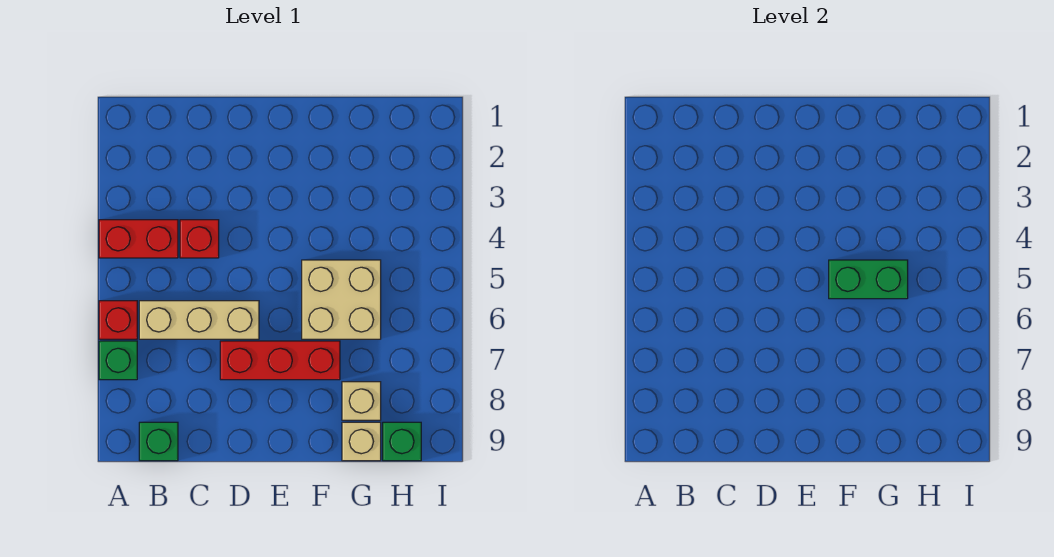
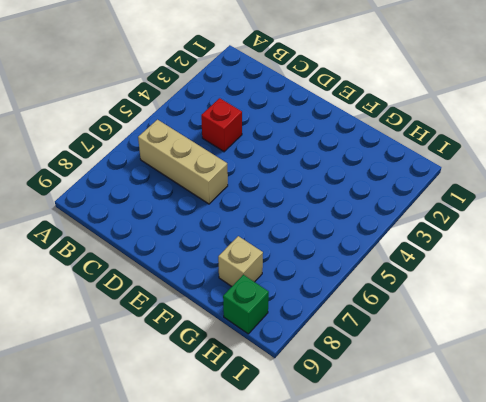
none -> red brick A4:B4 level 1
none -> red brick A6 level 1
none -> green brick A7 level 1

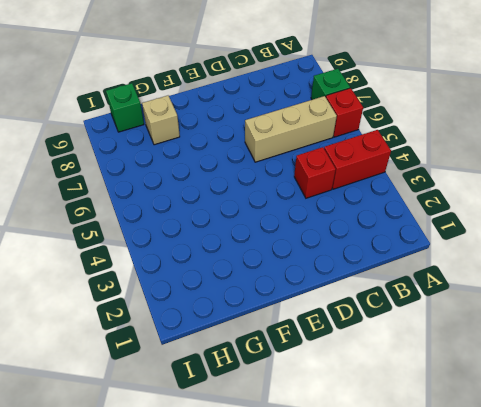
none -> green brick B9 level 1
none -> red brick D7:F7 level 1
none -> tan brick F5:G6 level 1

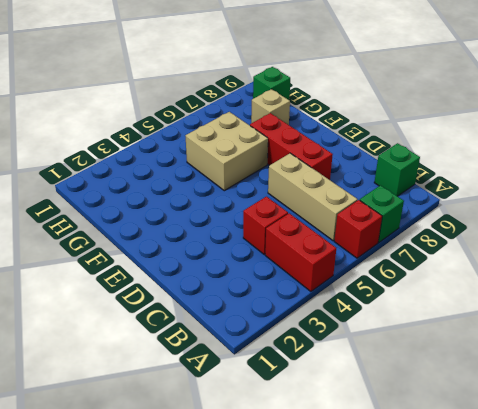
none -> tan brick G9 level 1
none -> green brick F5:G5 level 2

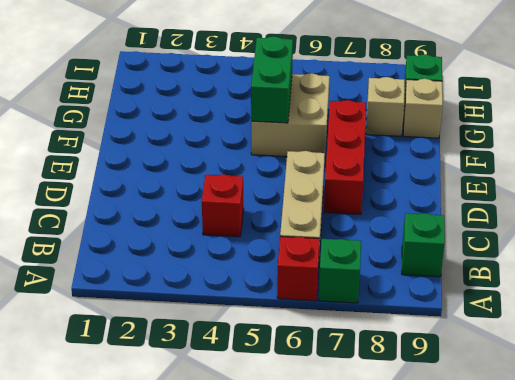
none -> red brick A4:B4 level 1

